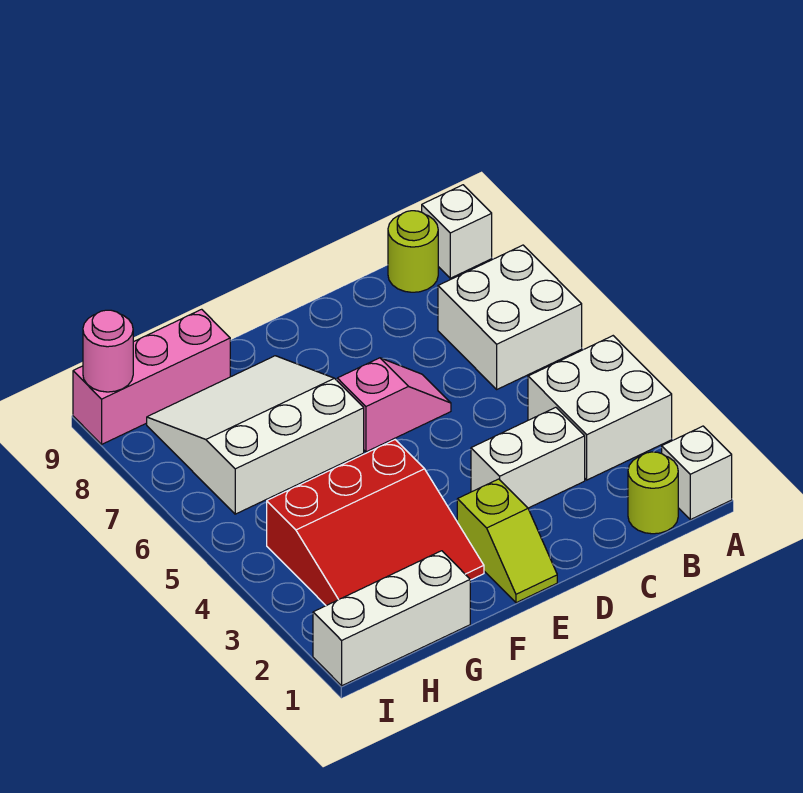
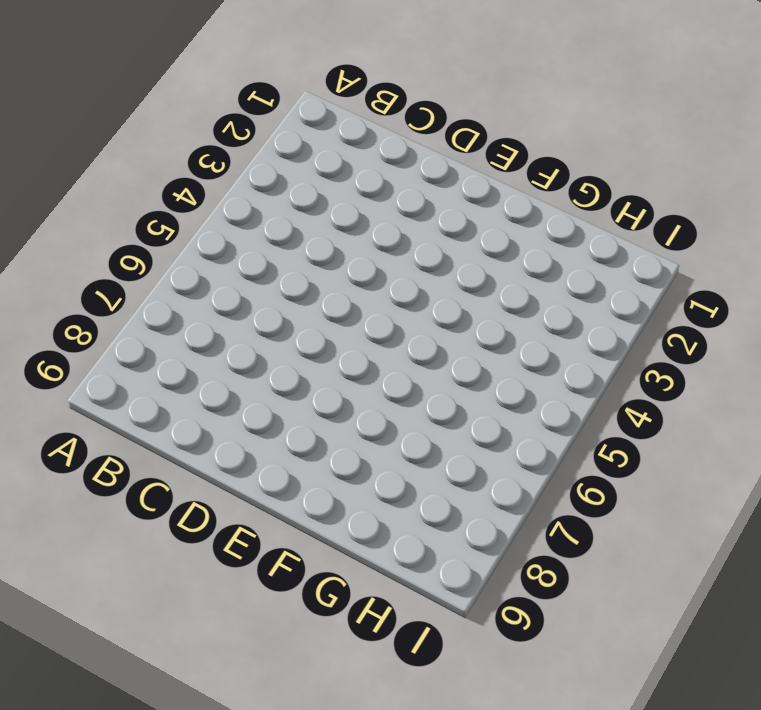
none -> white brick A1 level 1
none -> white brick A3:B4 level 1
none -> white brick A6:B7 level 1

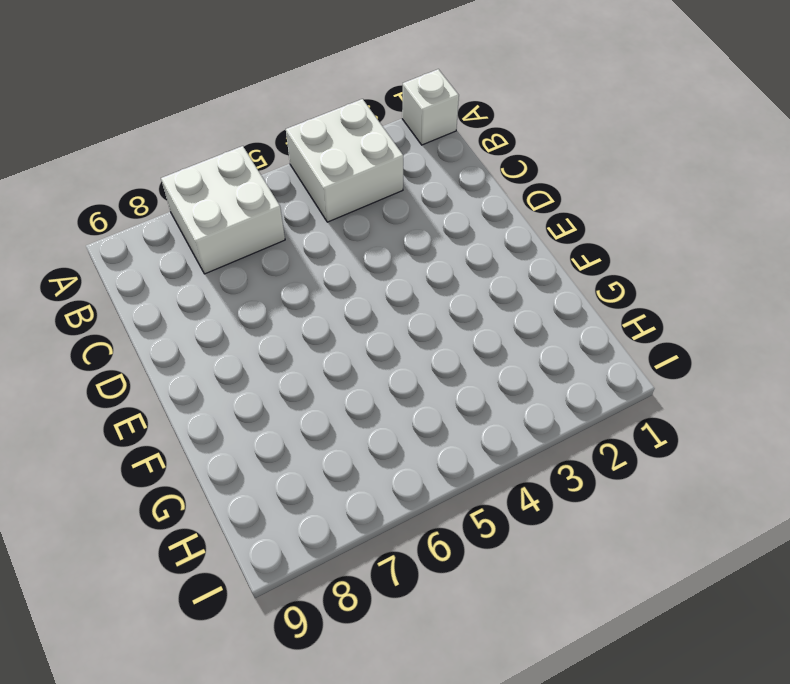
none -> white brick A9 level 1
none -> lime round brick B1 level 1
none -> lime round brick B9 level 1

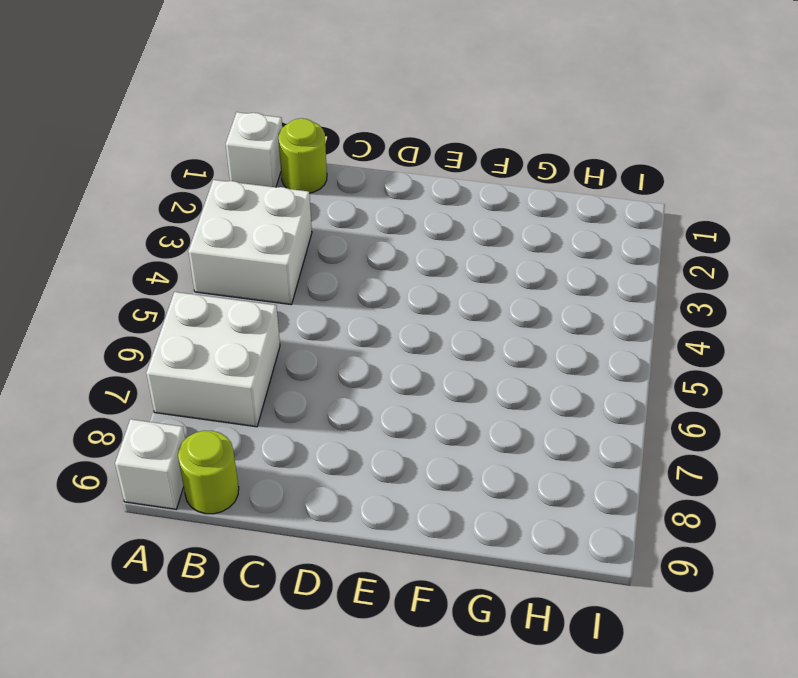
none -> white brick C3:D3 level 1
none -> pink slope D6:E6 level 1 top E
none -> lime slope E1:E2 level 1 top 2

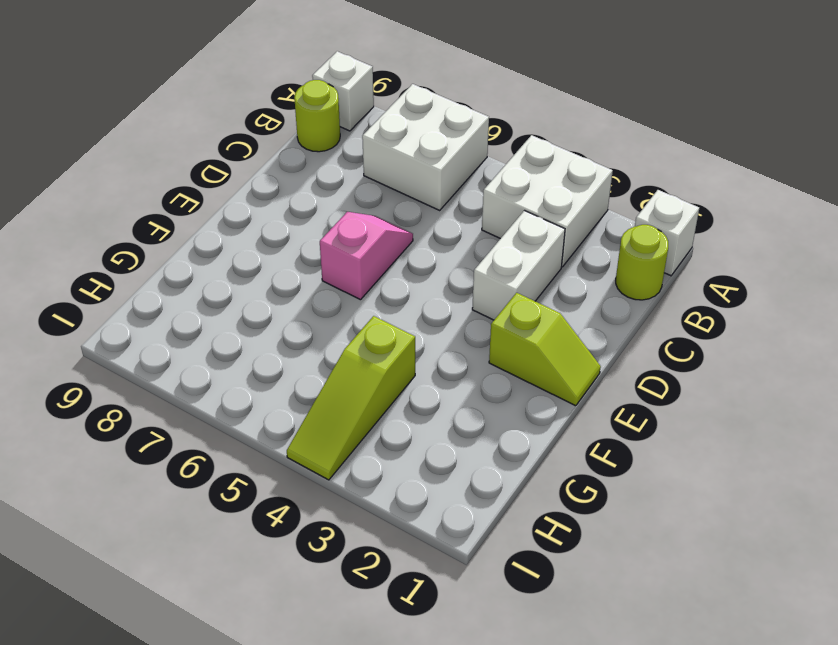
lime slope G4:I4 level 1 top G -> red slope F2:H4 level 1 top 4
none -> white slope F6:H8 level 1 top 6
none -> white brick G1:I1 level 1
none -> pink brick G9:I9 level 1

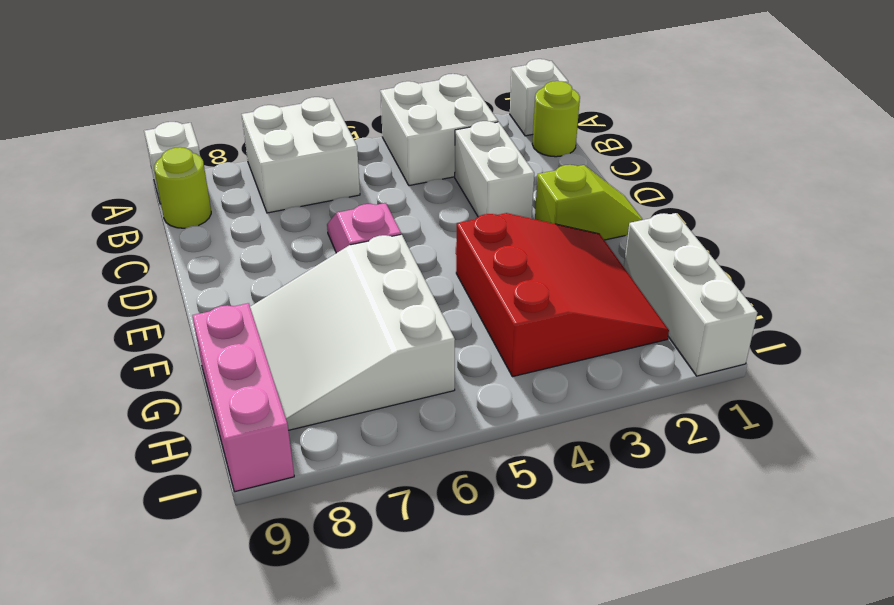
none -> pink round brick I9 level 2

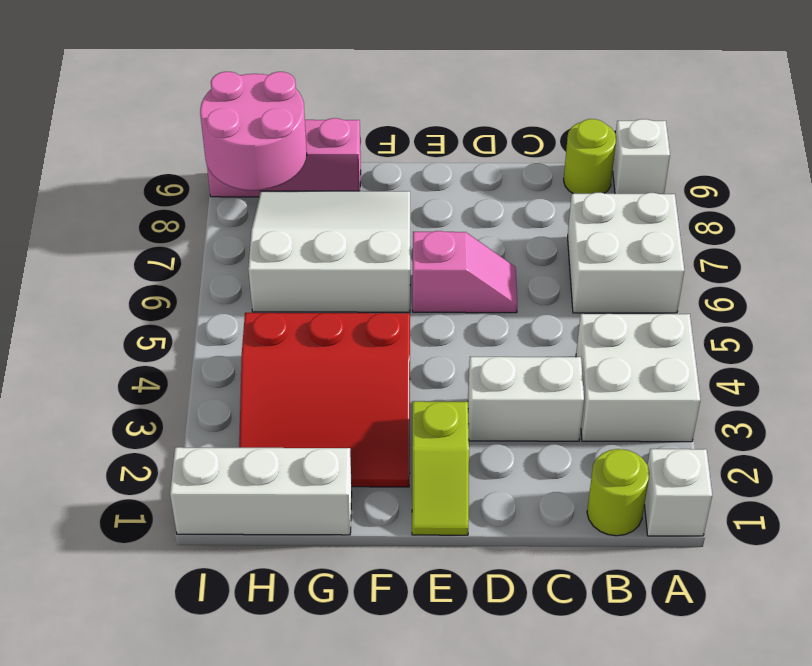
pink round brick H8:I9 level 2 -> pink round brick I9 level 2

